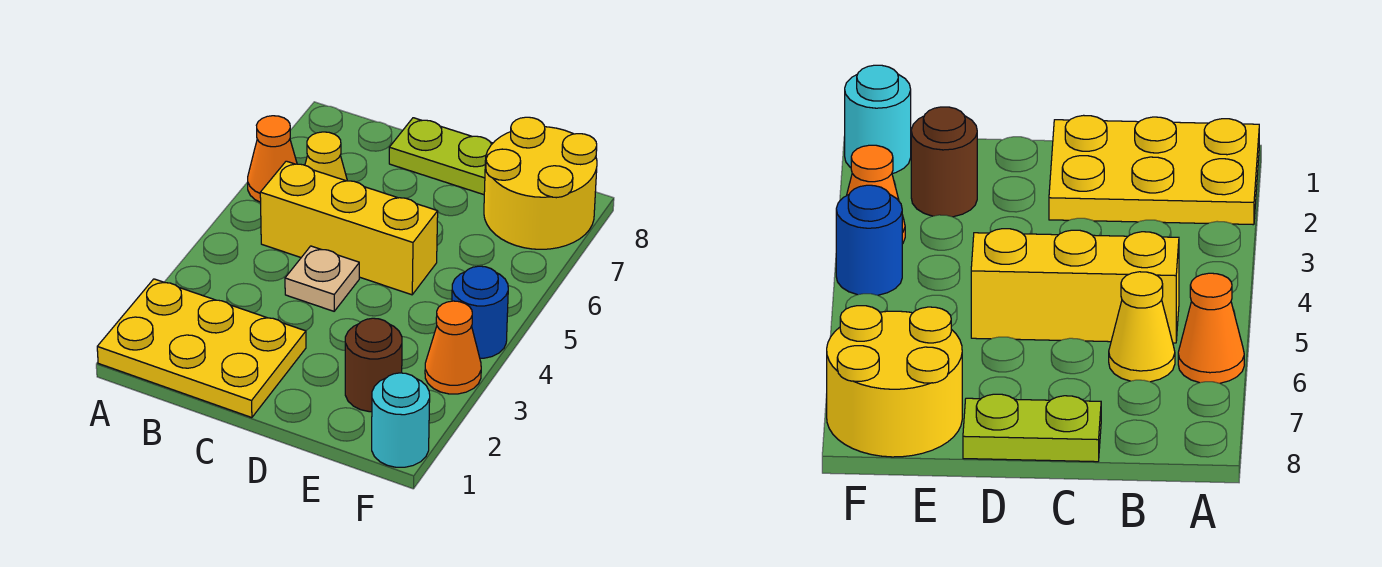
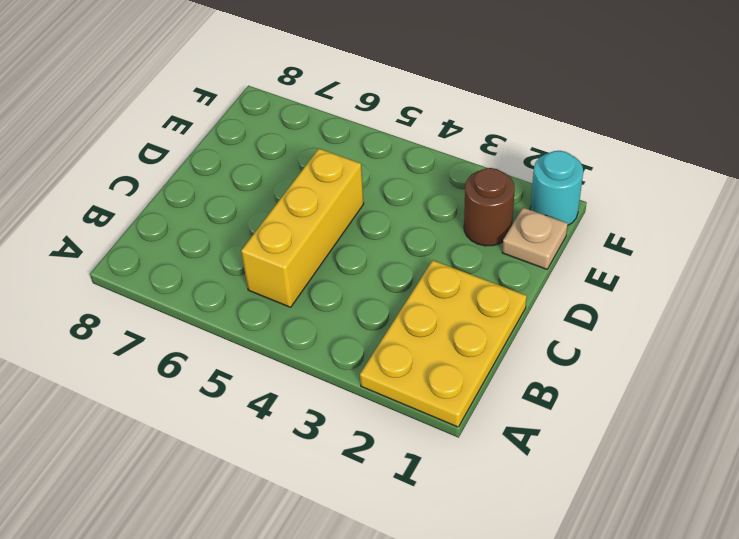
tan plate E1 level 1 -> tan plate C4 level 1
none -> orange cone A6 level 1
none -> yellow cone B6 level 1

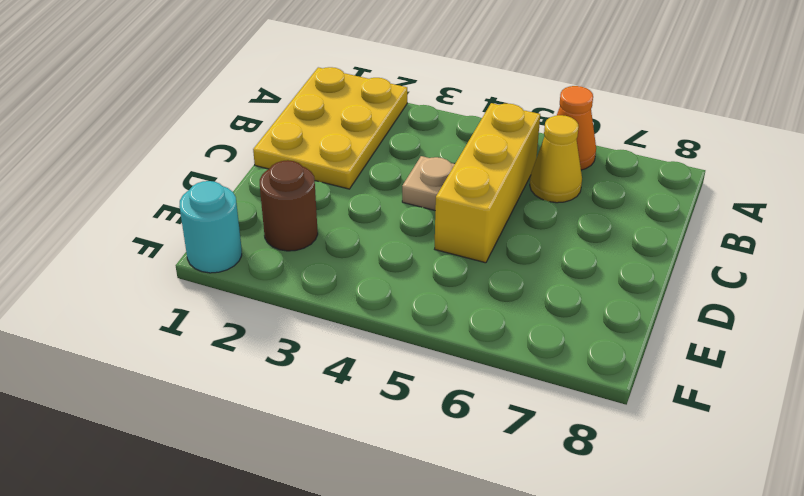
none -> lime plate C8:D8 level 1
none -> yellow round brick E7:F8 level 1

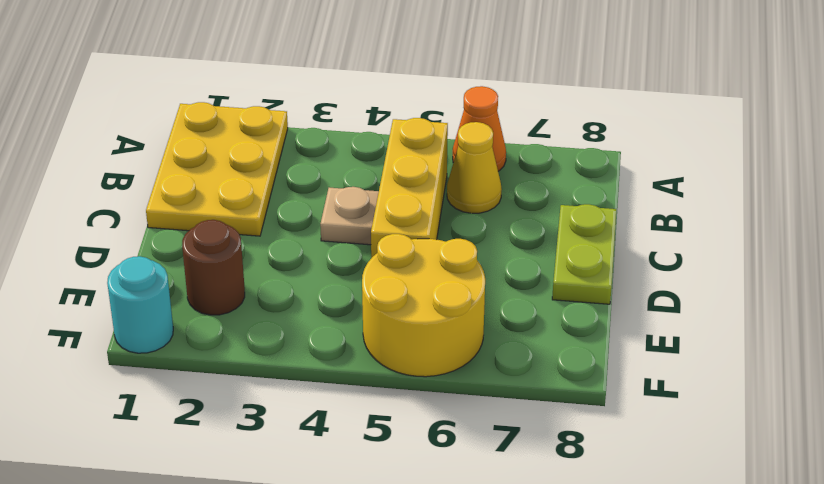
yellow round brick E5:F6 level 1 -> yellow round brick E7:F8 level 1
none -> orange cone F3 level 1
none -> blue round brick F4 level 1

